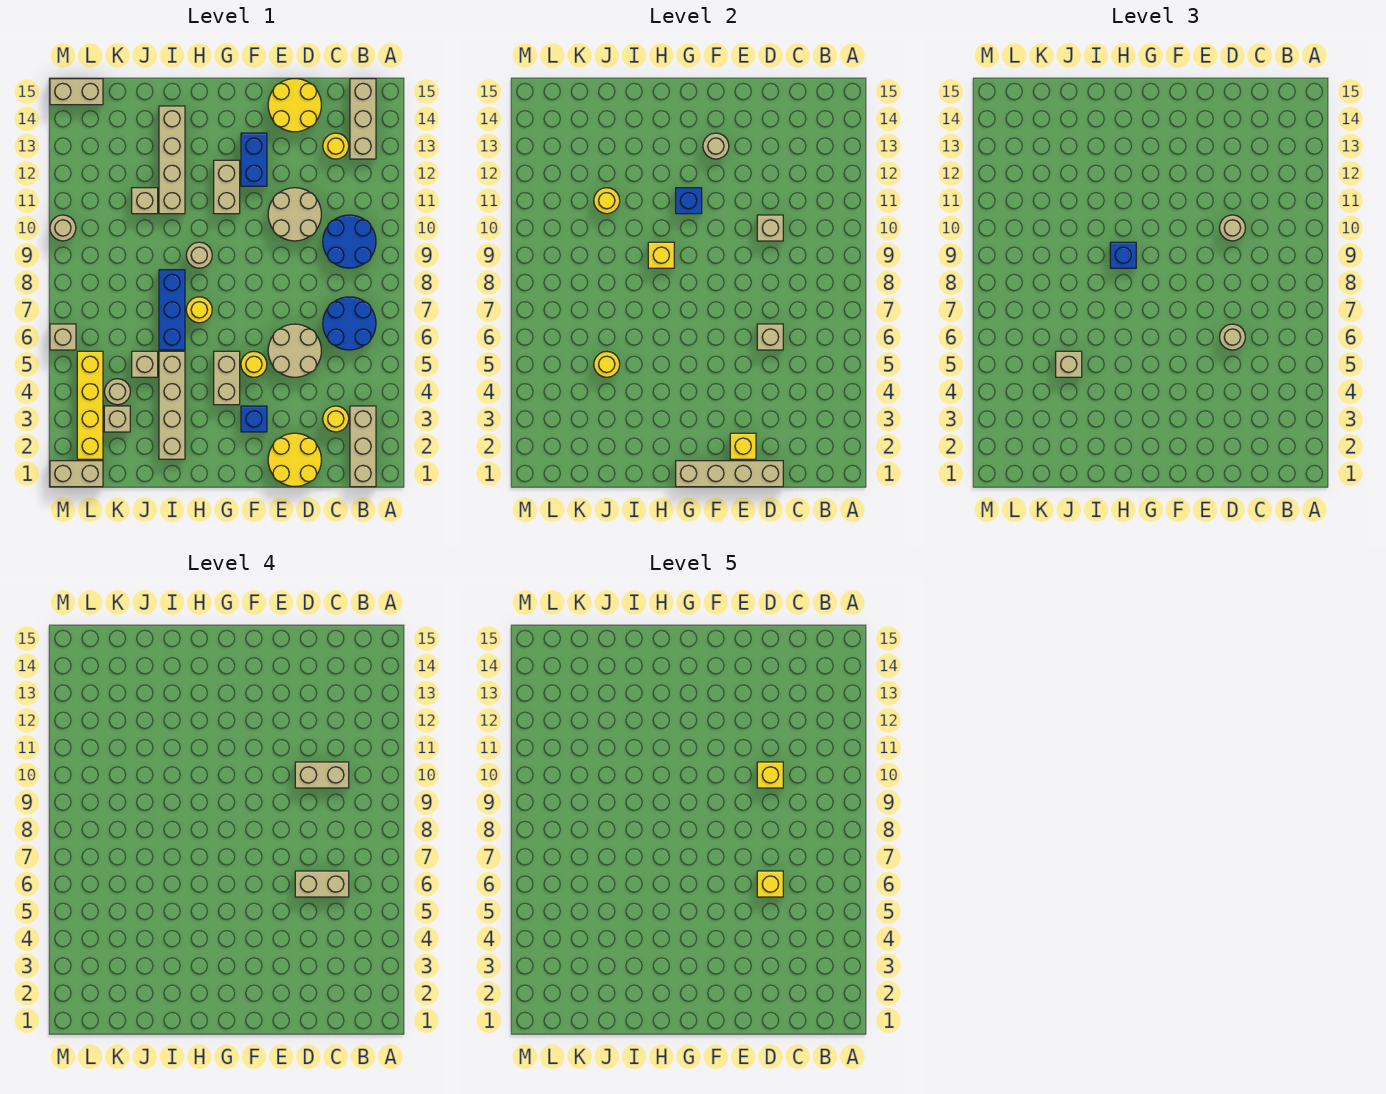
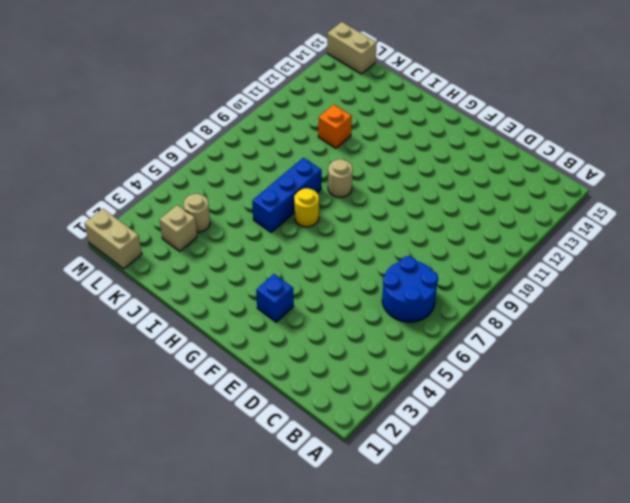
orange brick J11 level 1 -> tan brick J11 level 1
none -> tan brick B1:B3 level 1
none -> blue round brick B9:C10 level 1
none -> tan brick B13:B15 level 1
none -> yellow round brick C3 level 1

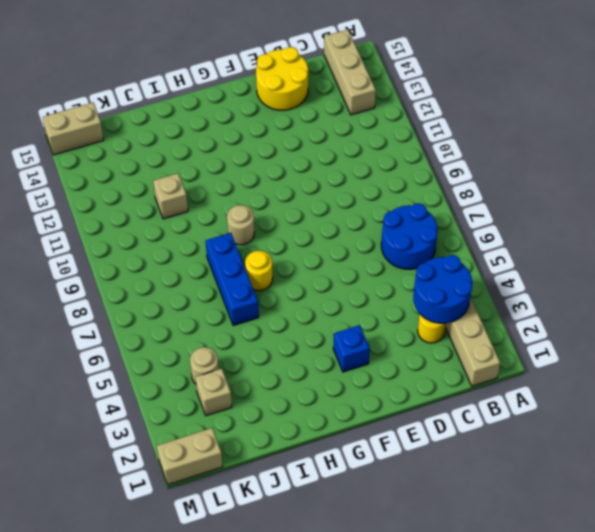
blue round brick B3:C4 level 2 -> blue round brick B9:C10 level 1
none -> yellow round brick C13 level 1
none -> yellow round brick D1:E2 level 1
none -> tan round brick D5:E6 level 1
none -> tan round brick D10:E11 level 1

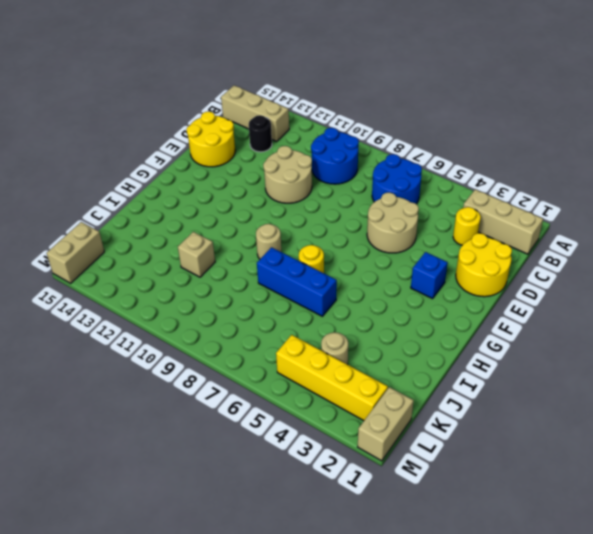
black round brick C13 level 1 -> yellow round brick C13 level 1
none -> yellow round brick F5 level 1
none -> blue brick F12:F13 level 1
none -> tan brick G4:G5 level 1
none -> tan brick G11:G12 level 1

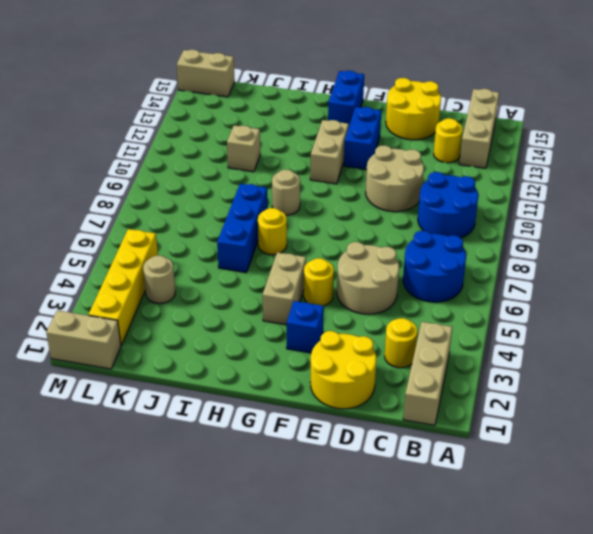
blue brick G14:G15 level 1 -> none
none -> tan brick I2:I5 level 1
none -> tan brick I11:I14 level 1
none -> tan brick J5 level 1
none -> tan brick K3 level 1

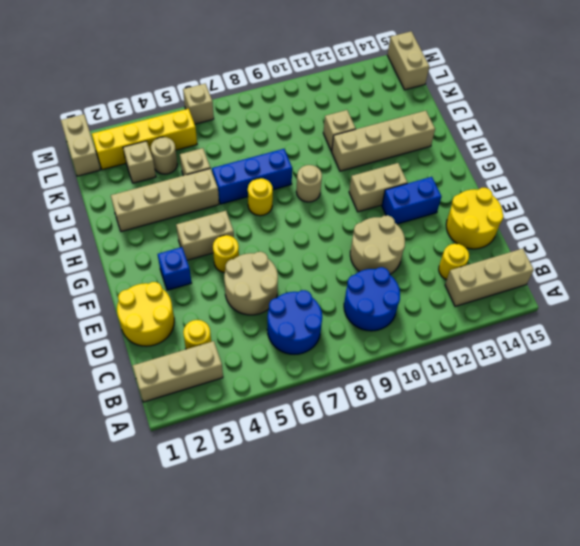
none -> tan round brick M10 level 1
none -> tan brick D1:G1 level 2
none -> tan brick D6 level 2
none -> tan brick D10 level 2

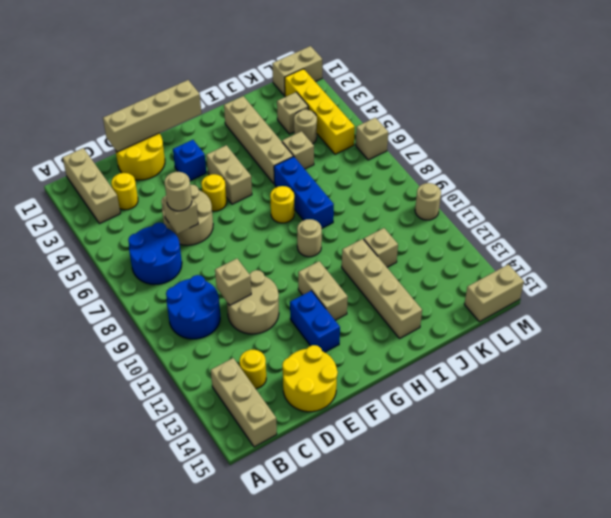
none -> yellow brick E2 level 2
none -> tan round brick F13 level 2
none -> blue brick G11 level 2
none -> yellow brick H9 level 2

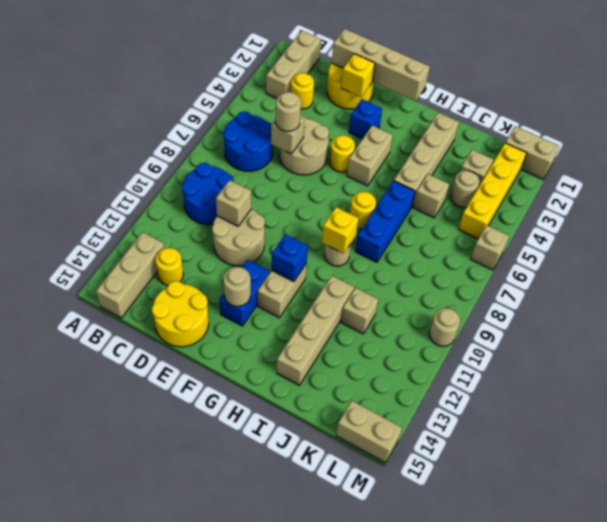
none -> yellow round brick J5 level 2
none -> yellow round brick J11 level 2
none -> tan round brick D10 level 3
none -> blue brick H9 level 3

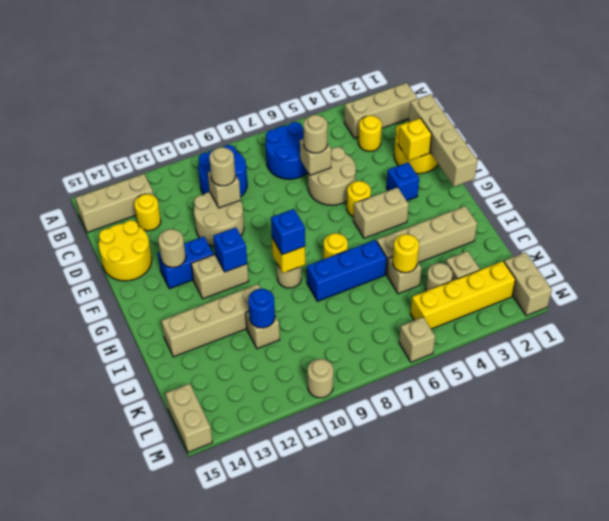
blue round brick J11 level 2 -> yellow round brick J11 level 2
none -> tan brick J5 level 3
none -> tan brick C6:D6 level 4
none -> tan brick C10:D10 level 4
none -> yellow brick D6 level 5

